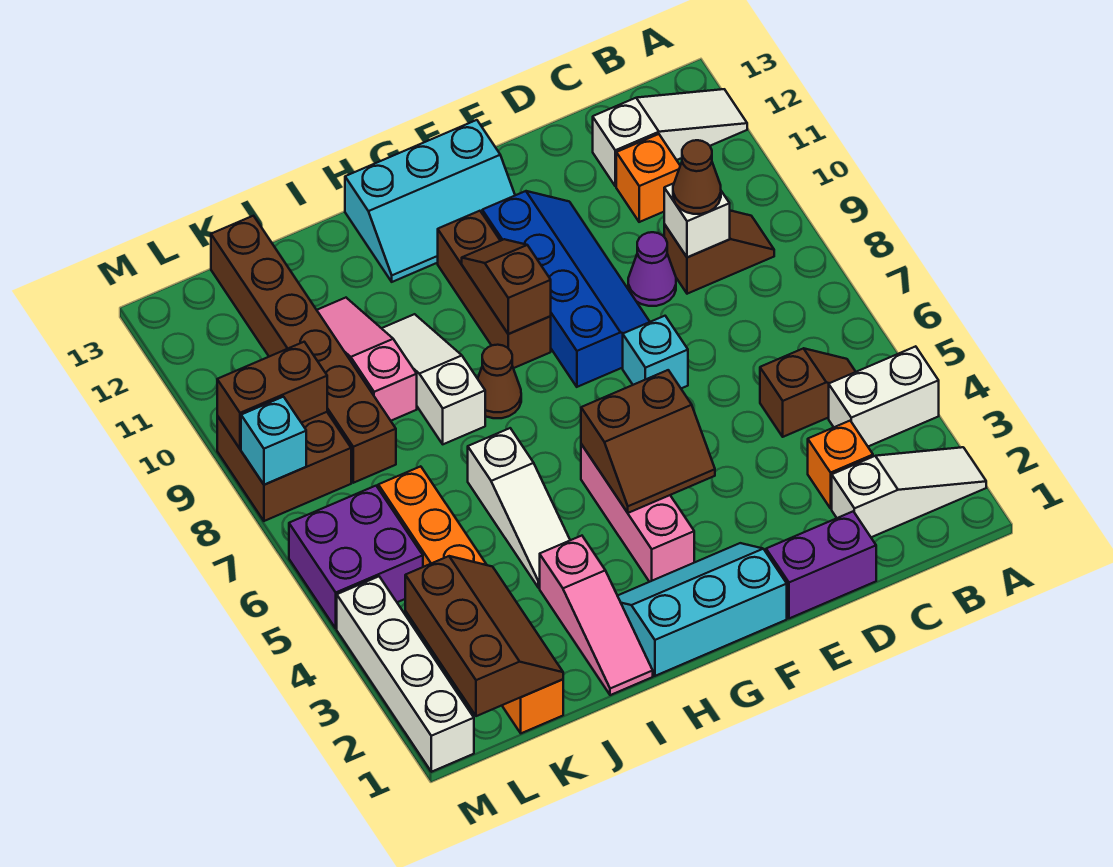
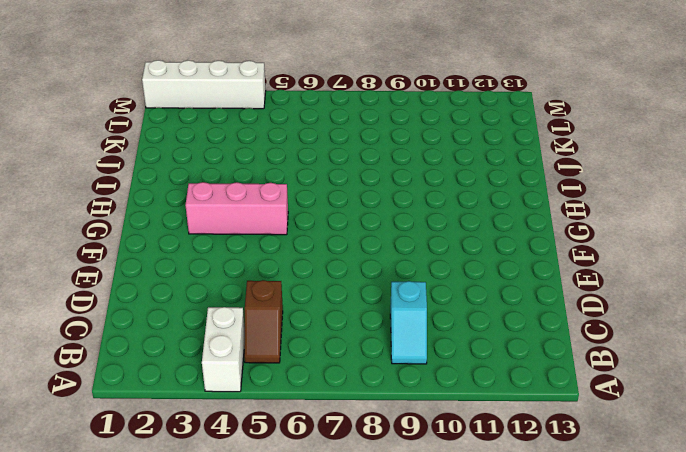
cyan slope B9:C9 level 1 top C -> brown slope B9:C9 level 1 top C
none -> white slope A2:C2 level 1 top C
none -> white slope A12:C12 level 1 top C
none -> orange brick C3 level 1
none -> orange brick C11 level 1

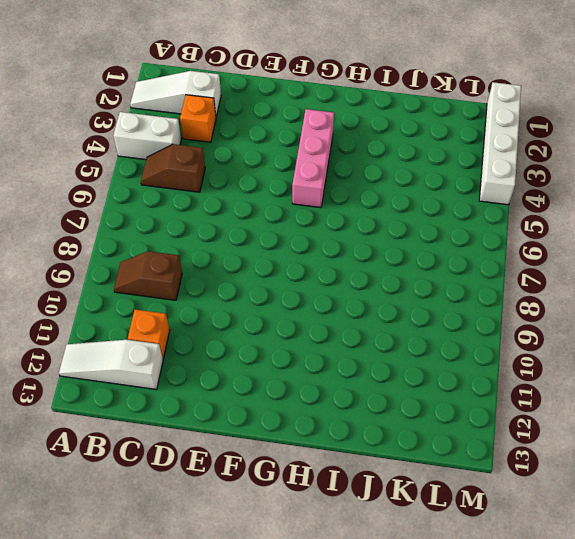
none -> purple brick D1:E1 level 1
none -> purple cone D9 level 1
none -> cyan brick E7 level 1
none -> blue slope E8:F11 level 1 top F

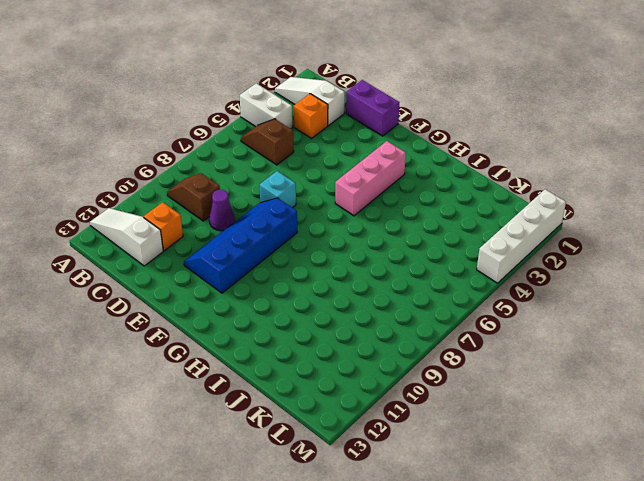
none -> cyan slope F1:H2 level 1 top 1
none -> cyan slope F12:H13 level 1 top 13
none -> brown brick G9:G11 level 1
none -> brown cone H8 level 1

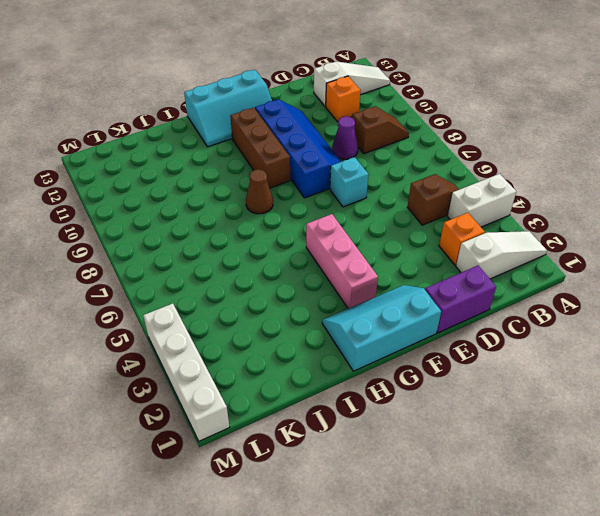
none -> pink slope I1:I3 level 1 top 3
none -> white slope I4:I6 level 1 top 6
none -> white slope I8:I10 level 1 top 8
none -> pink slope J9:J11 level 1 top 9

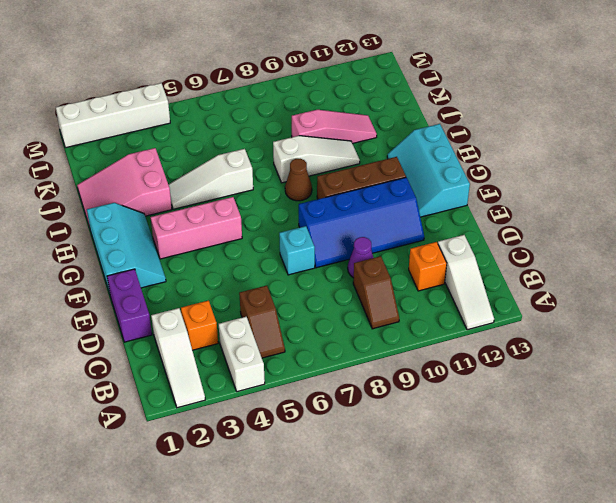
pink slope I1:J3 level 1 top 3 -> pink slope I1:I3 level 1 top 3
none -> orange brick K1:K6 level 1
none -> brown brick K8:K13 level 1
none -> purple brick L5:M6 level 1
none -> brown brick L8:M9 level 1

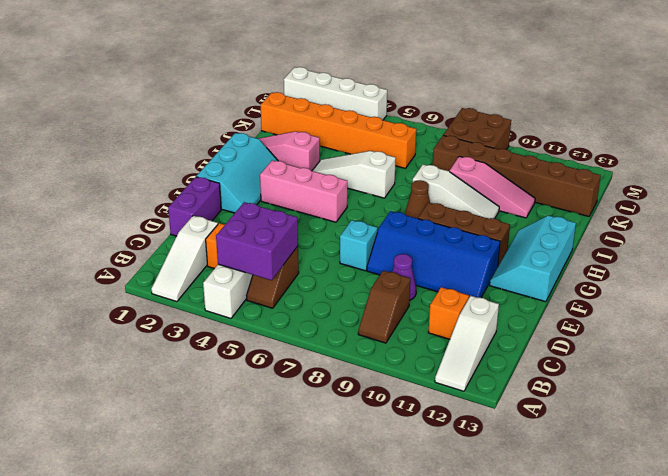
purple brick B4:C5 level 2 -> purple brick L5:M6 level 1
none -> white brick C9 level 2
none -> brown slope F4:G5 level 2 top 5
none -> brown slope G9:G10 level 2 top 9
none -> brown slope K1:L3 level 2 top L

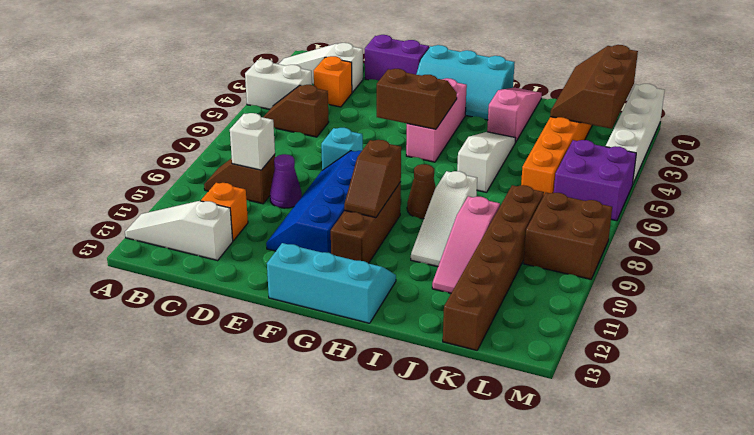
none -> brown brick L9:M9 level 2
none -> cyan brick M8 level 2
none -> brown cone C9 level 3

